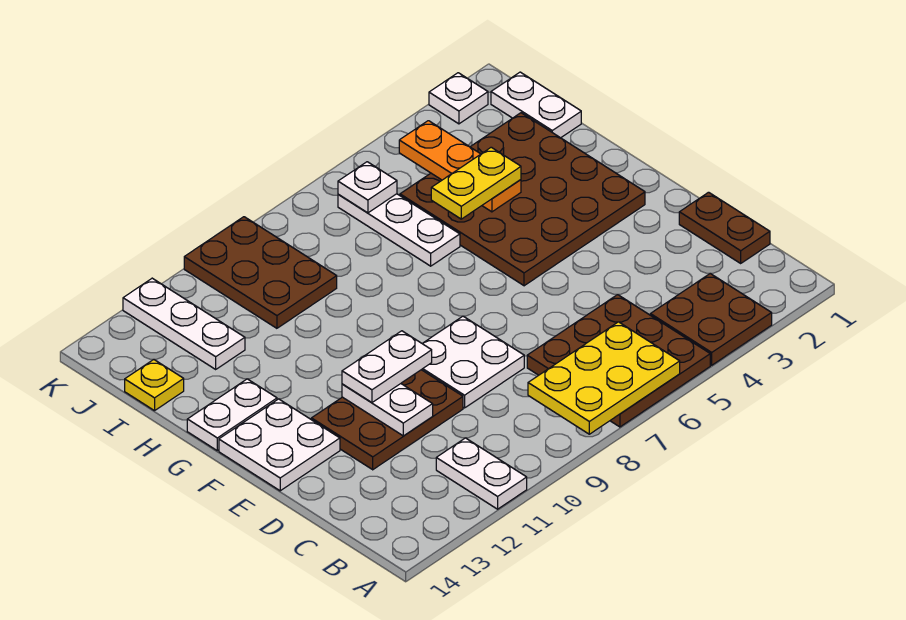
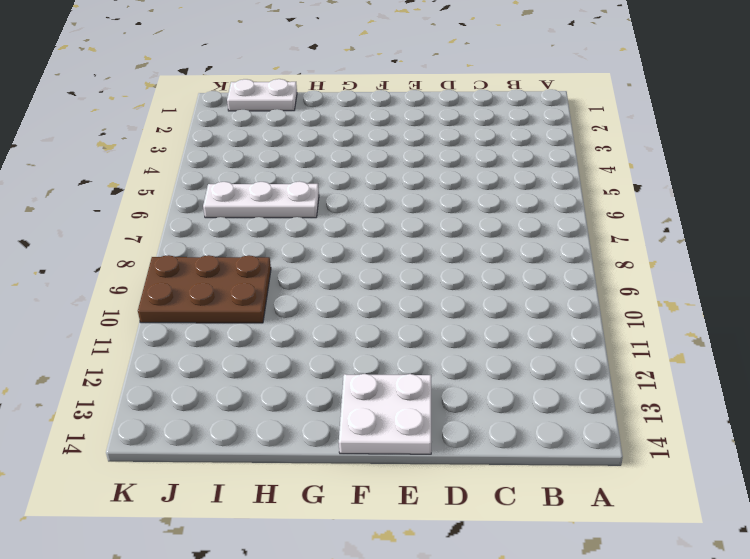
none -> brown plate A3:B4 level 1
none -> brown plate A5:C7 level 1
none -> white plate A11:B11 level 1

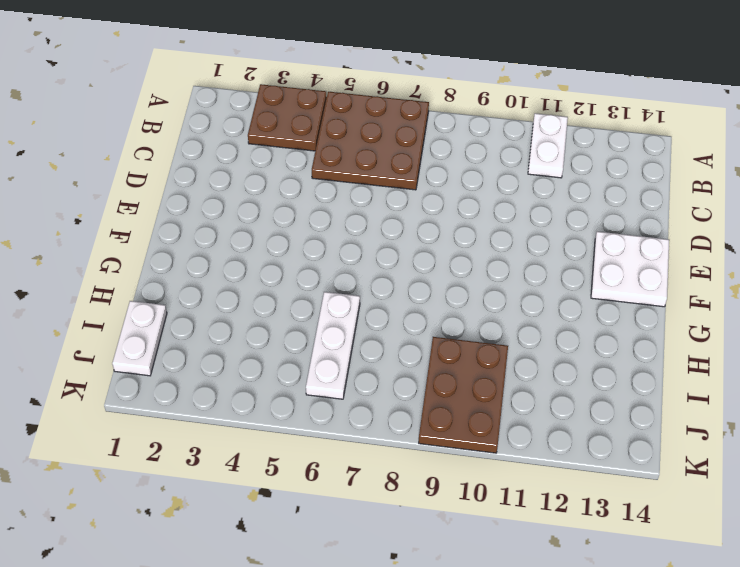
none -> brown plate C1:D1 level 1
none -> white plate D8:E9 level 1
none -> brown plate D10:E12 level 1

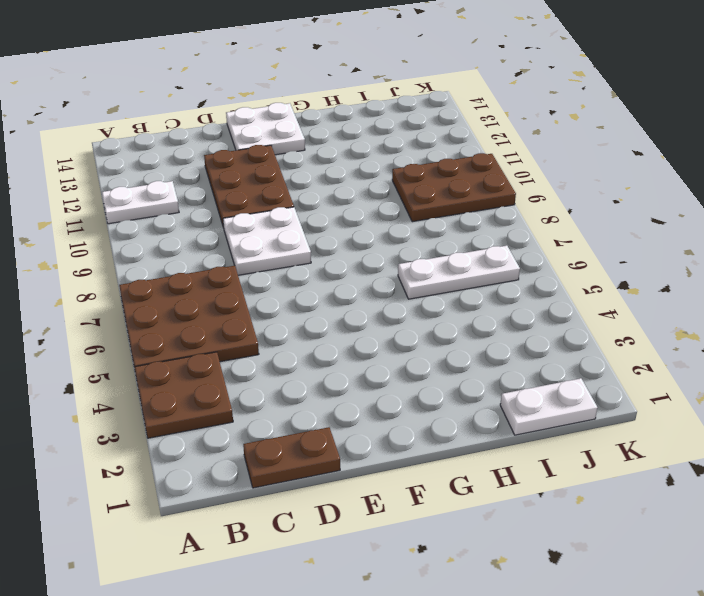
none -> brown plate F2:I5 level 1
none -> white plate G13:G14 level 1
none -> white plate I12:K12 level 1

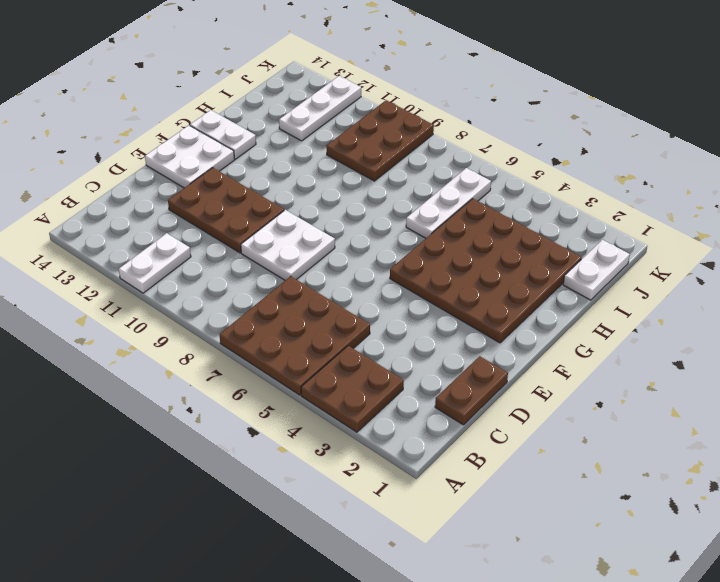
none -> yellow plate I14 level 1
none -> white plate K2 level 1
none -> yellow plate A6:B8 level 2

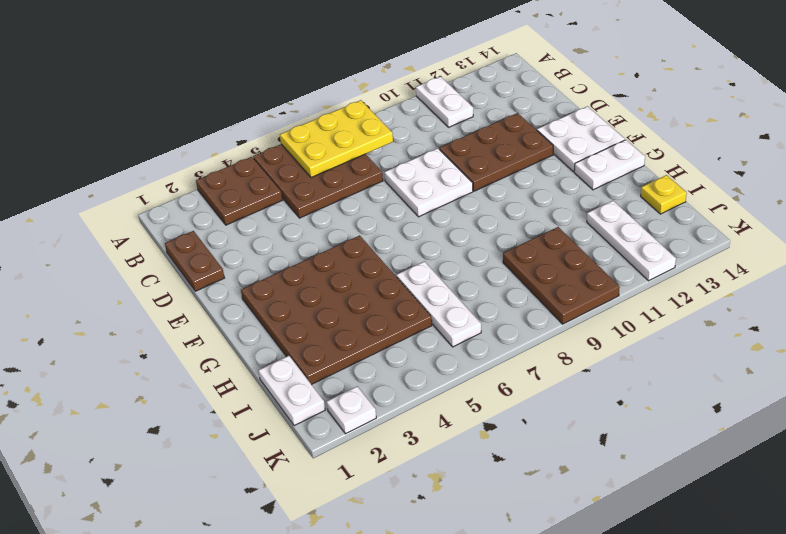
none -> white plate D11:E11 level 2
none -> orange plate H4:J4 level 2
none -> white plate J6 level 2

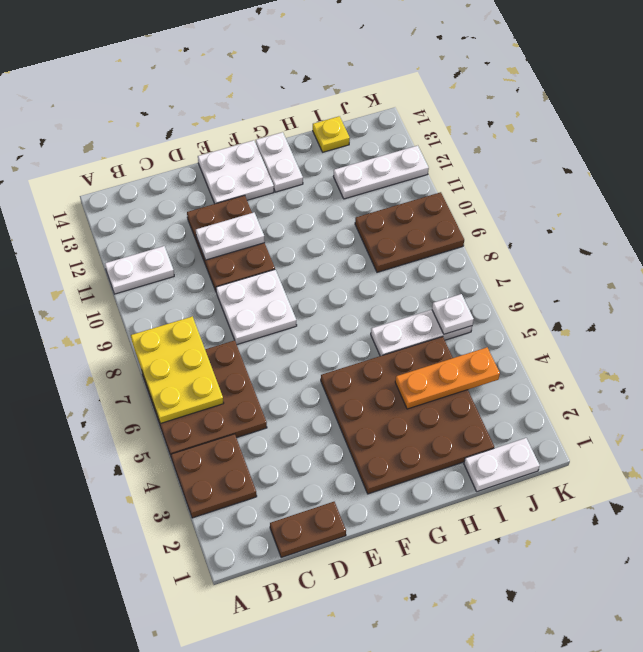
none -> white plate K2 level 1
none -> white plate E10:E11 level 3
none -> yellow plate H4:H5 level 3

